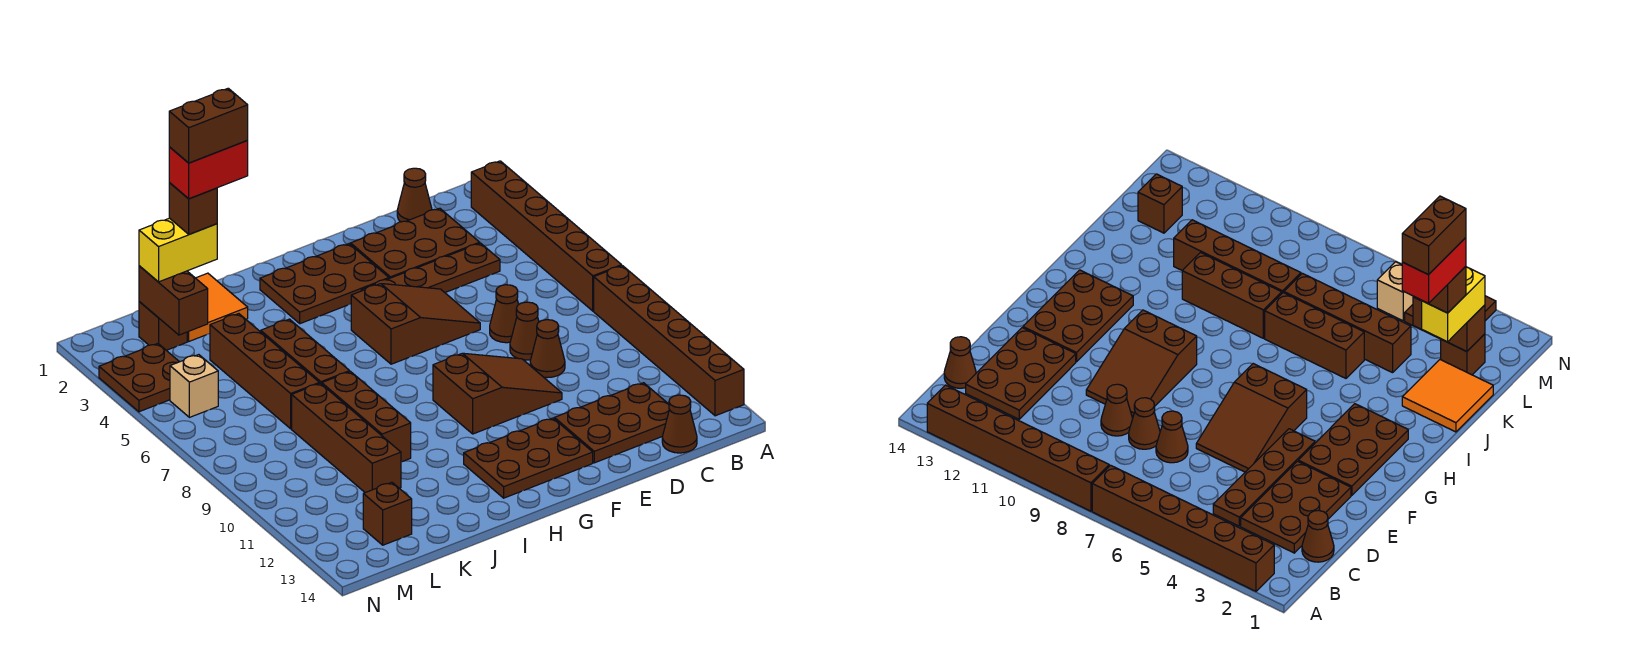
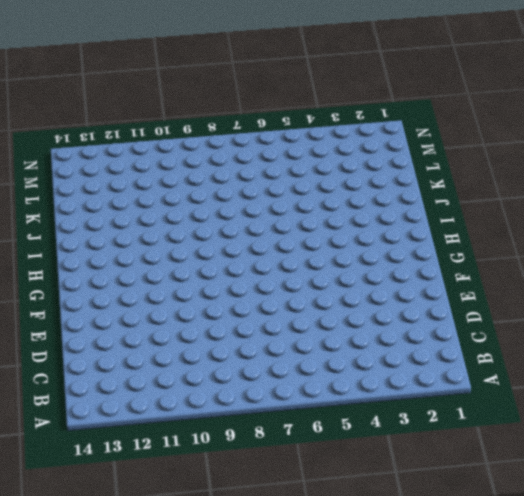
none -> brown brick A2:A7 level 1
none -> brown brick A8:A13 level 1
none -> brown cone C1 level 1

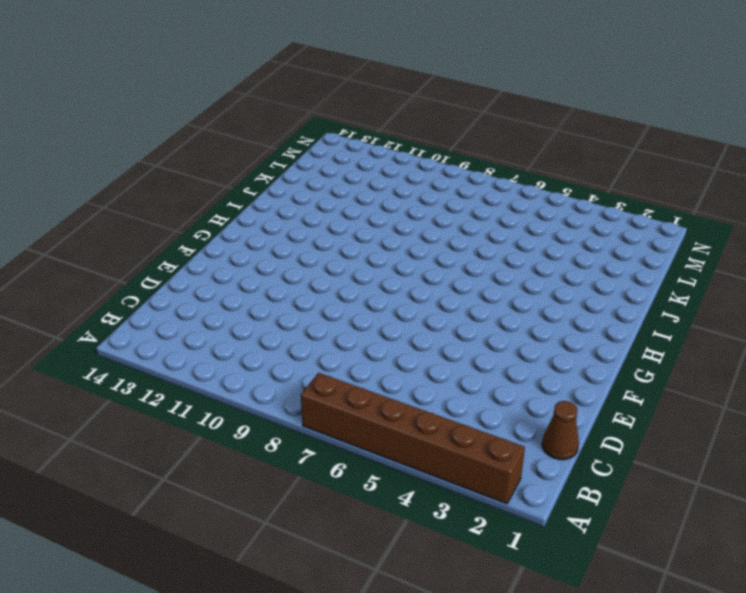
none -> brown brick A8:A13 level 1
none -> brown plate C2:E3 level 1
none -> brown plate C4:F4 level 1

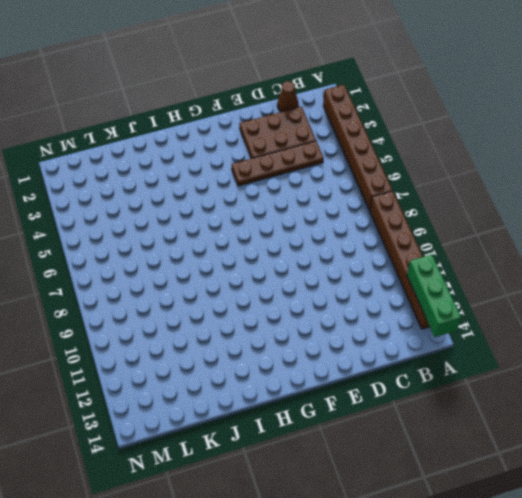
green brick A12:A14 level 2 -> none
none -> brown plate C12:E13 level 1
none -> brown cone C14 level 1
none -> brown cone D7 level 1

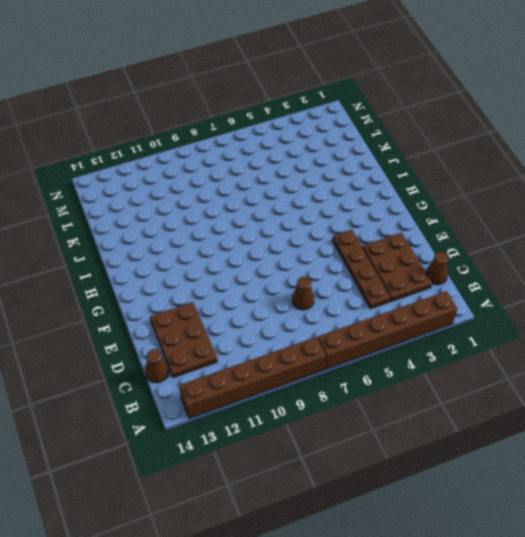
none -> brown cone D8 level 1
none -> brown cone D9 level 1
none -> brown slope E5:G6 level 1 top G

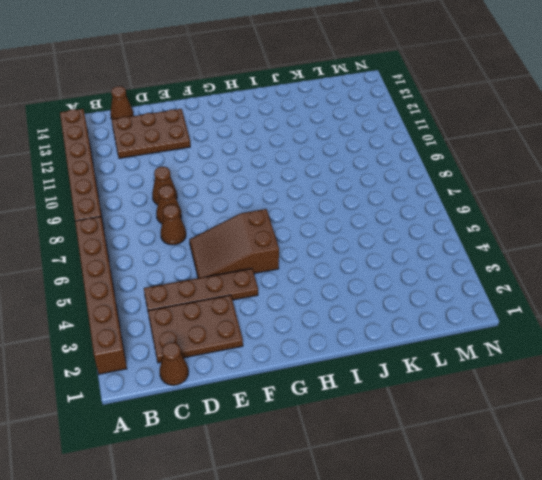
none -> brown slope E9:G10 level 1 top G
none -> brown plate F2:H3 level 1
none -> brown plate F12:H13 level 1

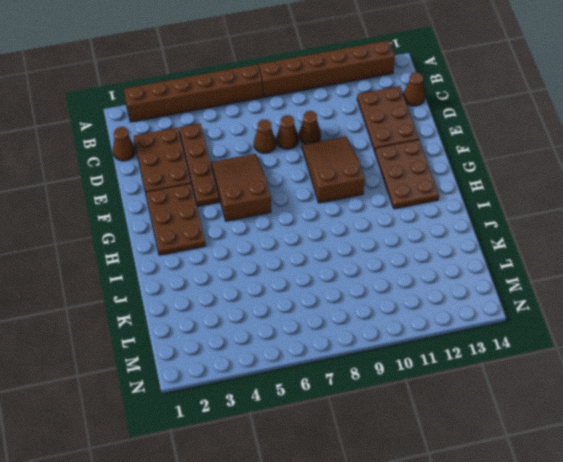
none -> orange tile J1:K2 level 1
none -> brown brick J5:J7 level 1
none -> brown brick J8:J10 level 1

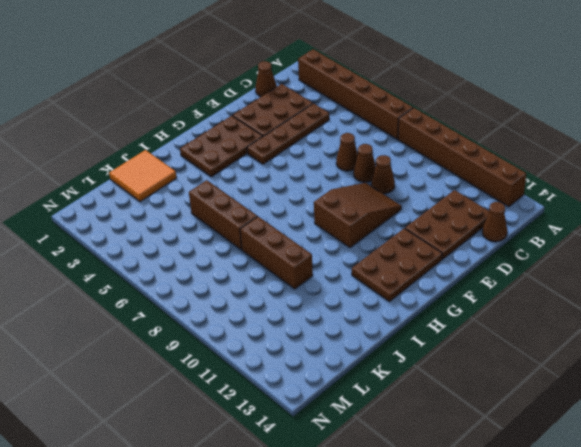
none -> brown slope E5:G6 level 1 top G
none -> brown brick K4:K7 level 1
none -> brown brick K8:K11 level 1

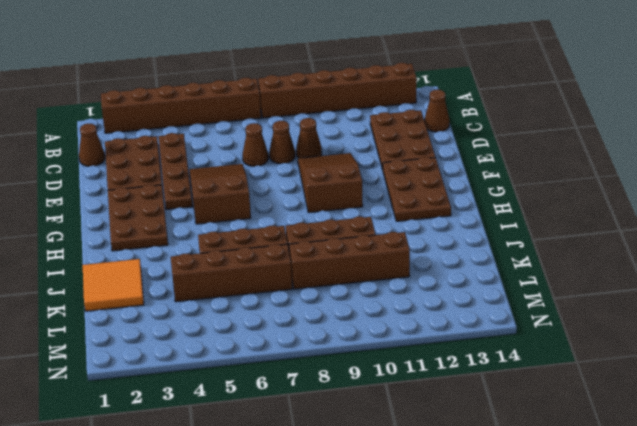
none -> brown brick L2 level 1
none -> brown brick L13 level 1
none -> brown plate M3:N4 level 1

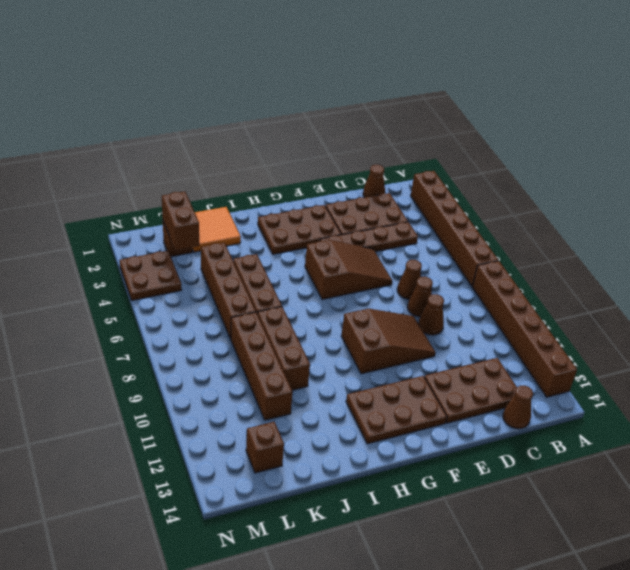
none -> tan brick M5 level 1
none -> yellow brick K2:L2 level 3
none -> brown brick K2 level 4

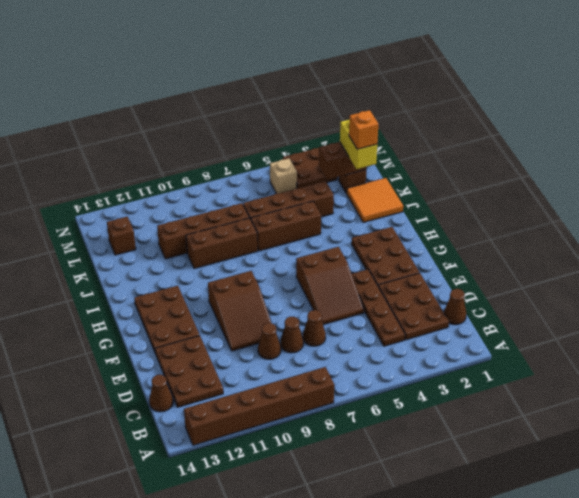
orange brick K2 level 4 -> brown brick K2 level 4
none -> brown brick A2:A7 level 1
none -> red brick J2:K2 level 5
none -> brown brick J2:K2 level 6

